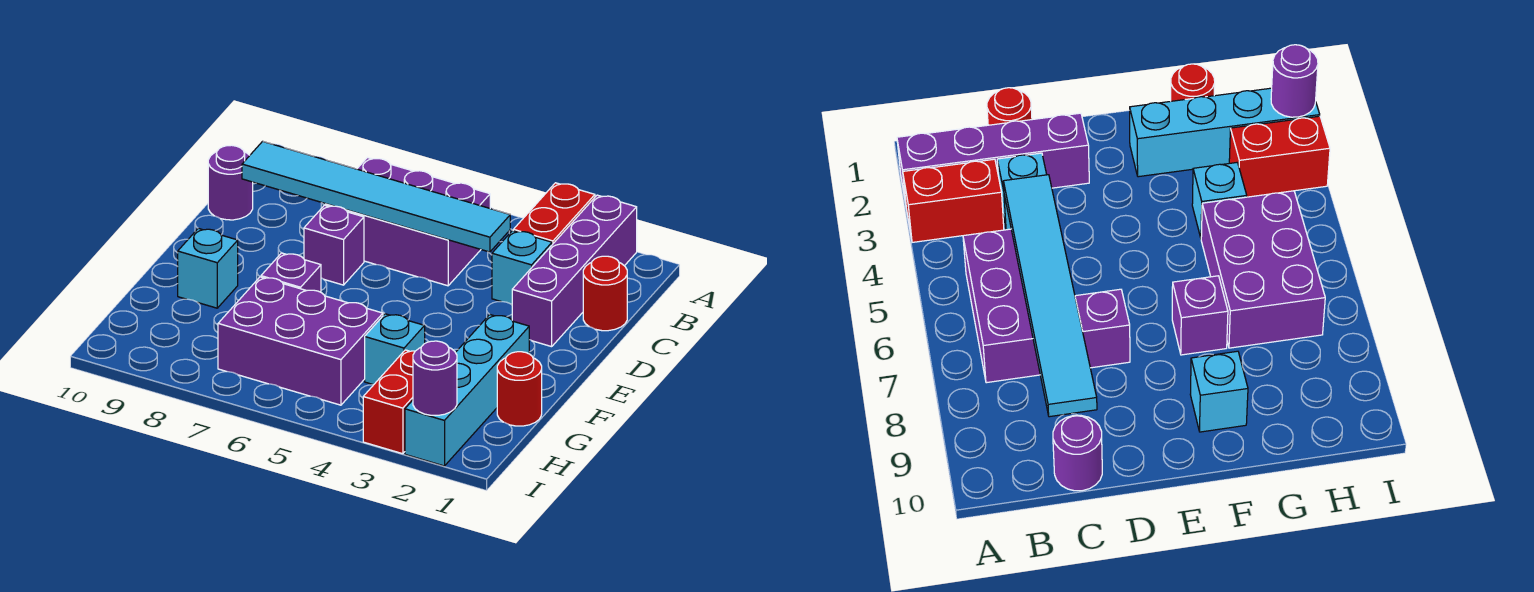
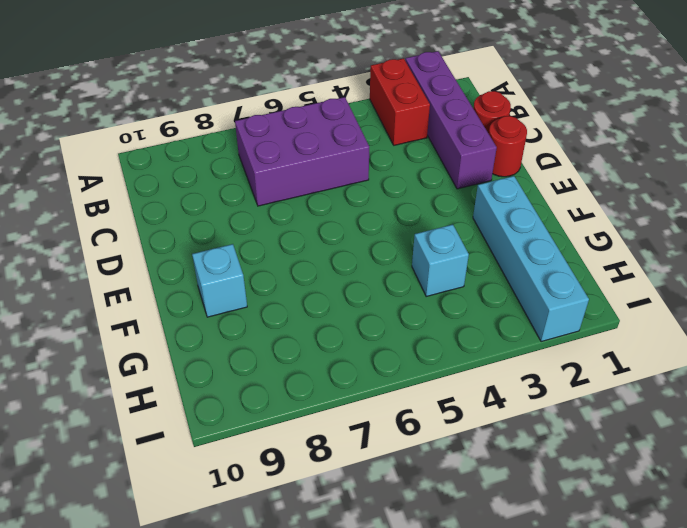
red round brick D1 level 1 -> red round brick G1 level 1
none -> cyan brick C3 level 1
none -> purple round brick C10 level 1
none -> purple brick D7 level 1

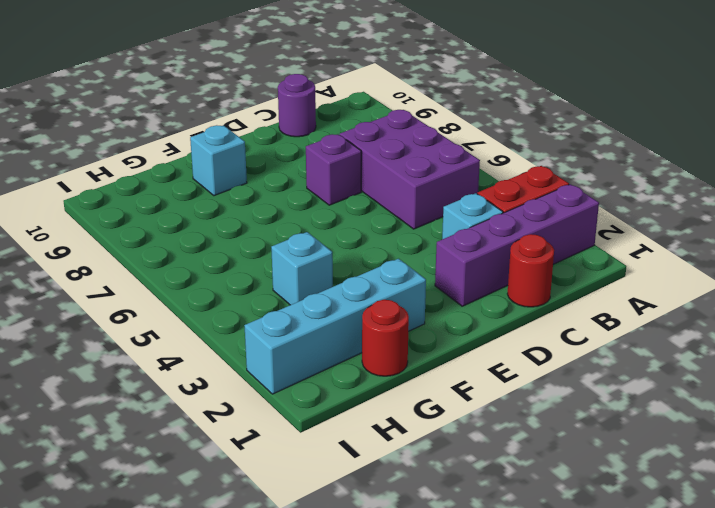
none -> purple brick F7 level 1
none -> purple brick G5:H7 level 1
none -> red brick H3:I3 level 1

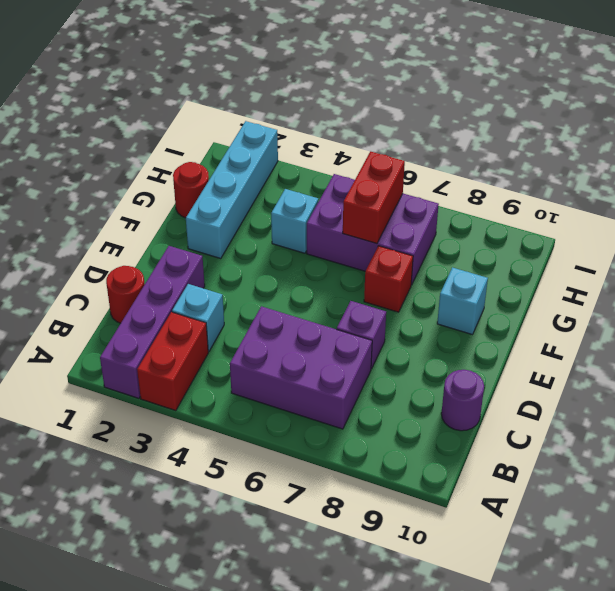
red brick F7 level 1 -> purple brick F7 level 1
red brick G6:H6 level 2 -> red brick H3:I3 level 1
none -> cyan tile C4:C9 level 2
none -> purple round brick I2 level 2

